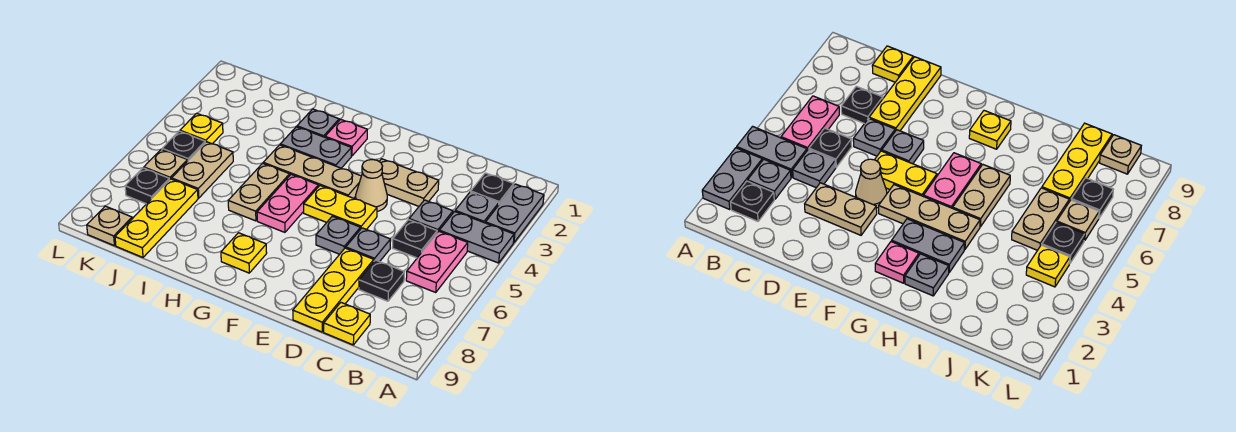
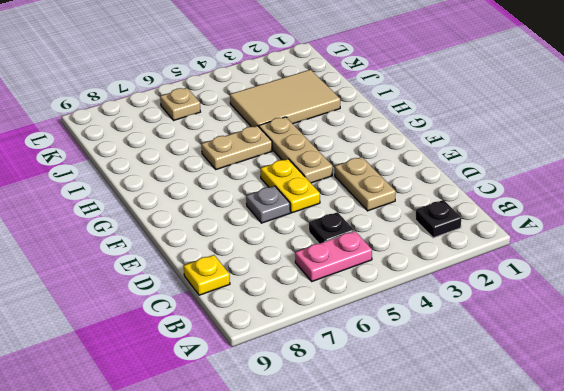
tan tile I2:J4 level 1 -> none
none -> grey plate A2:A3 level 1
none -> grey plate A4:B4 level 1
none -> grey plate B3 level 1

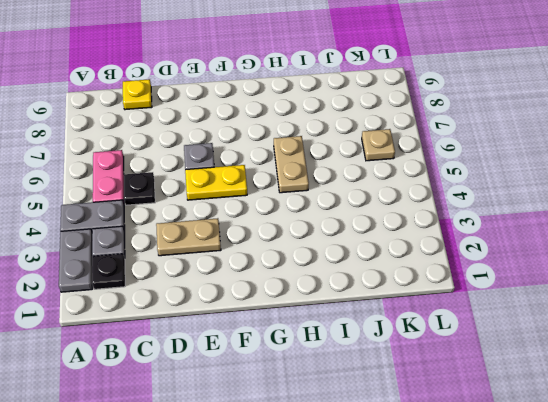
none -> grey plate C4 level 1
none -> black plate C7 level 1
none -> grey plate D6 level 1

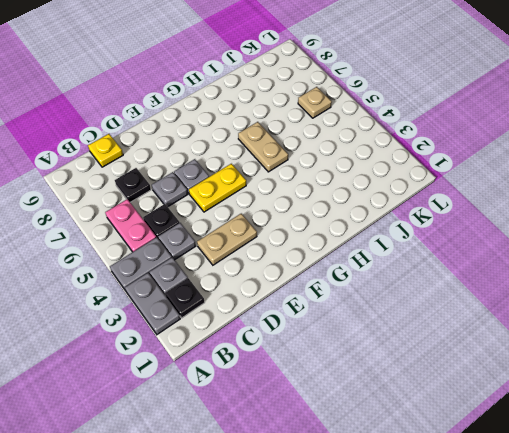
none -> yellow plate D7:D9 level 1
none -> tan cone E4 level 1
none -> tan plate F4:H4 level 1

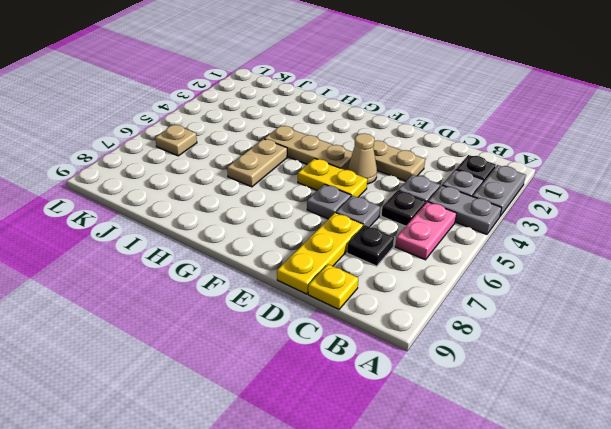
none -> pink plate G2 level 1
none -> grey plate G3:H3 level 1
none -> pink plate G5:G6 level 1

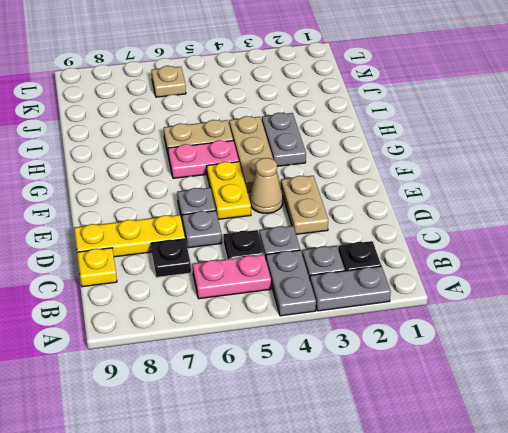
none -> pink plate G2 level 1
none -> yellow plate G8 level 1
none -> grey plate H2 level 1

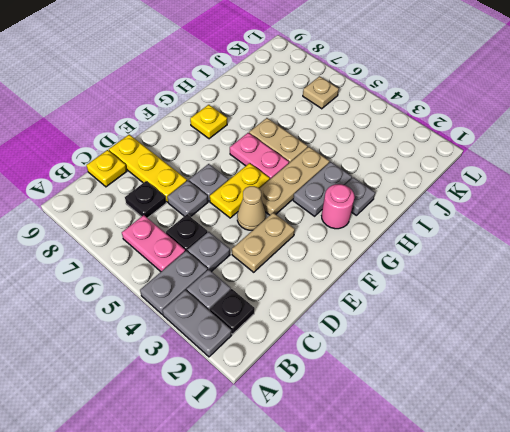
pink round brick G2 level 1 -> pink plate G2 level 1
none -> tan plate J5:J6 level 1
none -> yellow plate J7:J9 level 1
none -> yellow plate K4 level 1

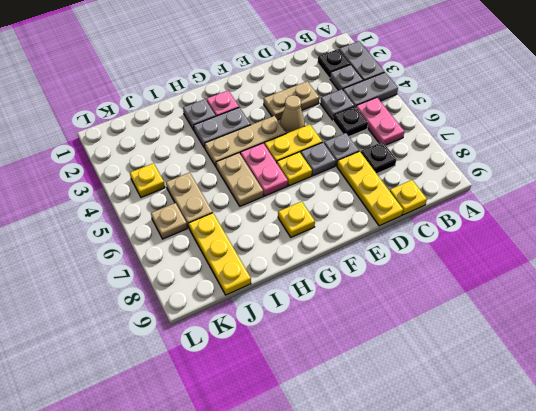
yellow plate F6 level 1 -> none
none -> black plate K5 level 1
none -> black plate K7 level 1
none -> tan plate K9 level 1

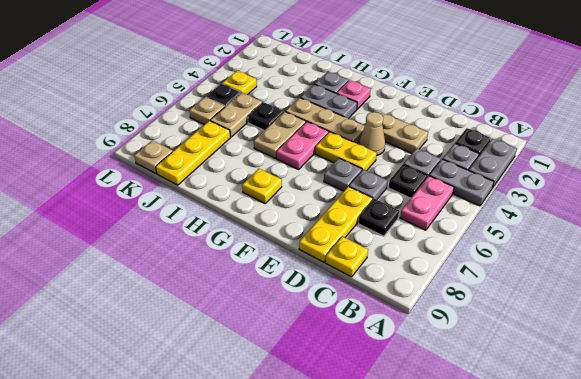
black plate I5 level 1 -> black plate K7 level 1

